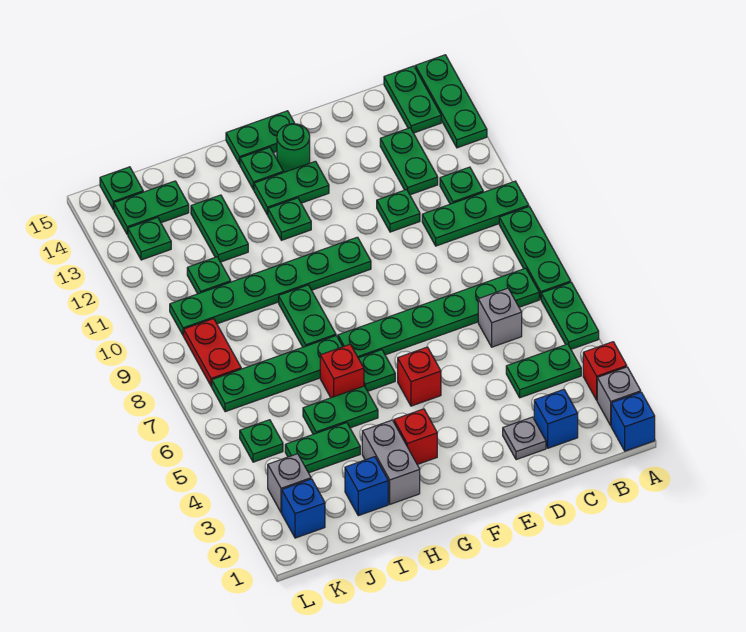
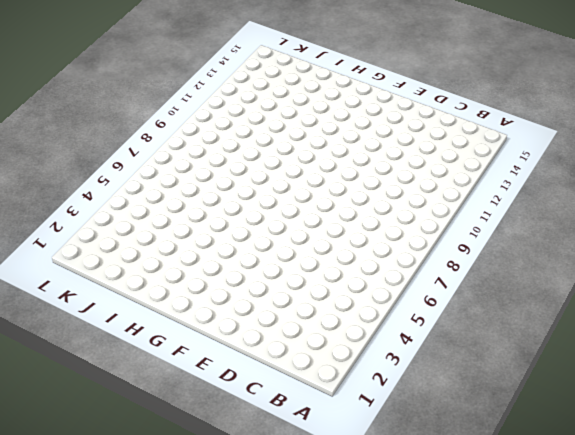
none -> blue brick A1 level 1
none -> grey brick A2 level 1
none -> red brick A3 level 1
none -> green plate A5:A6 level 1

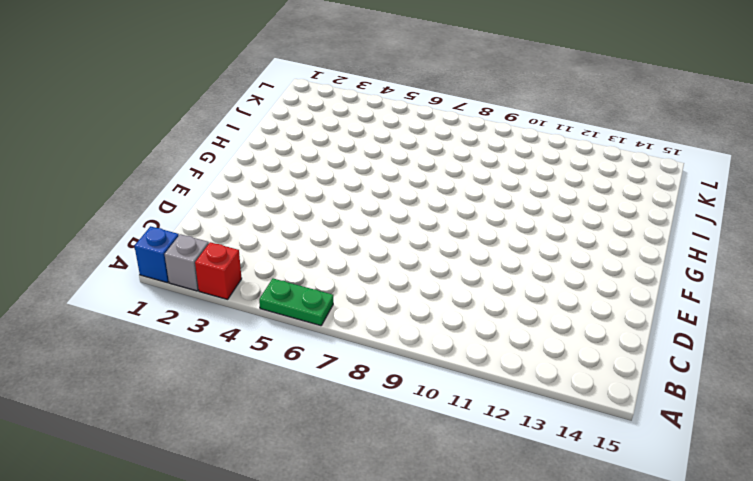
none -> green plate A7:A9 level 1
none -> green plate A10:C10 level 1
none -> green plate A13:A15 level 1
none -> green plate B4:C4 level 1

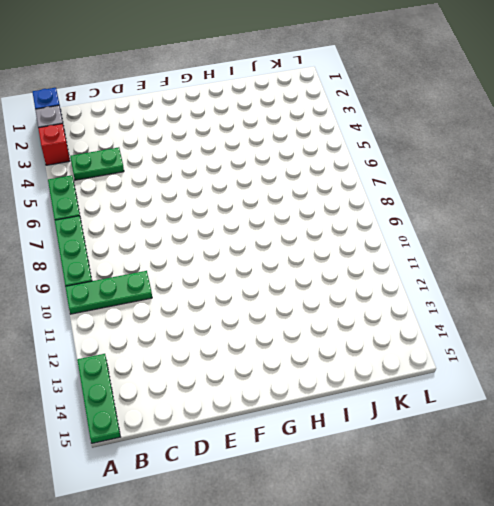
none -> green plate B7:G7 level 1
none -> green plate B11 level 1
none -> green plate B14:B15 level 1
none -> blue brick C2 level 1

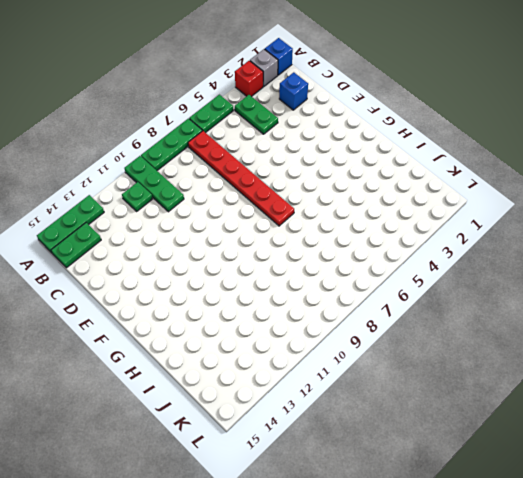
red plate B7:G7 level 1 -> green plate B7:G7 level 1
none -> grey brick C6 level 1
none -> green plate C12:C13 level 1
none -> grey plate D2 level 1
none -> green plate D11 level 1

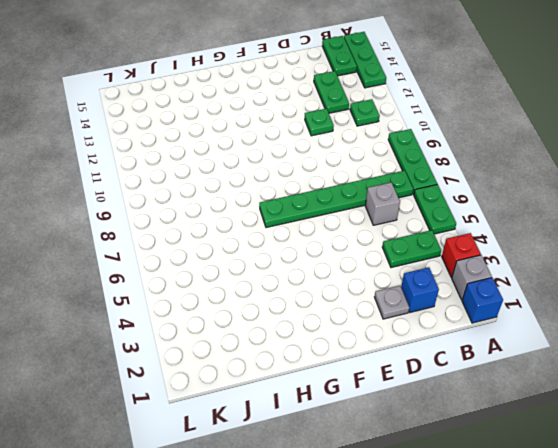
none -> green plate A10:C10 level 1
none -> red brick F5 level 1
none -> green plate F10:K10 level 1
none -> green plate F13:G13 level 1

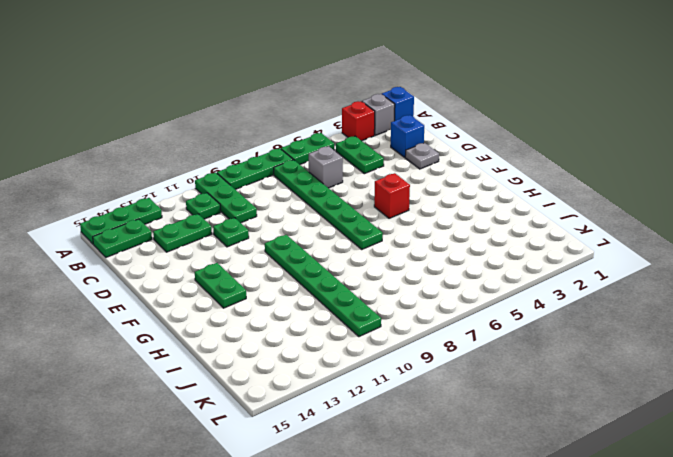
none -> green round brick F14 level 1
none -> green plate F15:G15 level 1
none -> red brick G3 level 1
none -> green plate G6 level 1

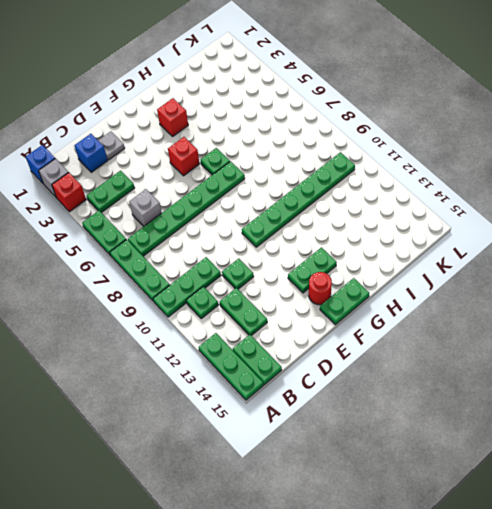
red round brick F14 level 1 -> green round brick F14 level 1
none -> green plate G12 level 1
none -> green plate G14 level 1
none -> grey brick H2:H3 level 1
none -> green plate H5:I5 level 1

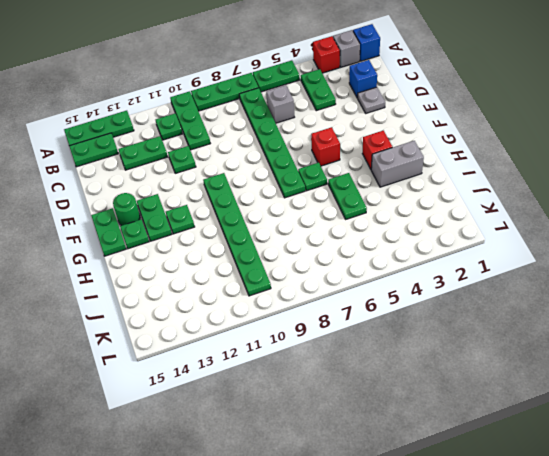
none -> red brick H6 level 1
none -> green plate H7:K7 level 1
none -> green plate H8:H9 level 1
none -> blue brick I2 level 1

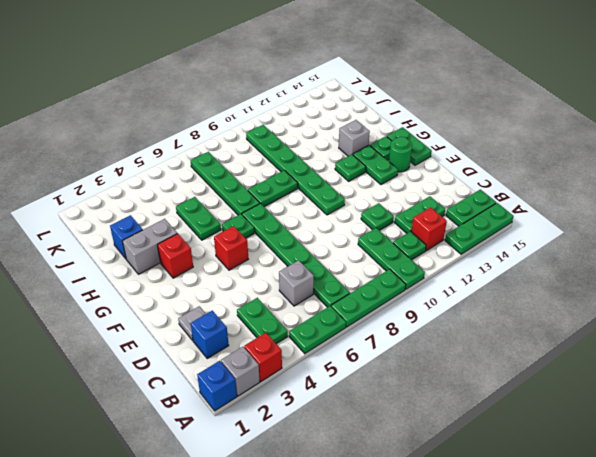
red brick B12 level 1 -> red brick H6 level 1
grey brick H13 level 1 -> grey brick K3 level 1
none -> green plate I4:J4 level 1
none -> green plate I12:I13 level 1
none -> green plate J11 level 1
none -> green plate J14:K14 level 1

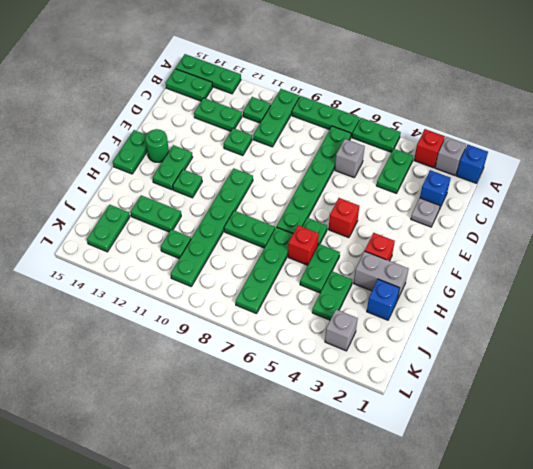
none -> green plate G14 level 1
none -> blue brick K2 level 1
none -> green plate K5 level 1
none -> red plate K8:K9 level 1

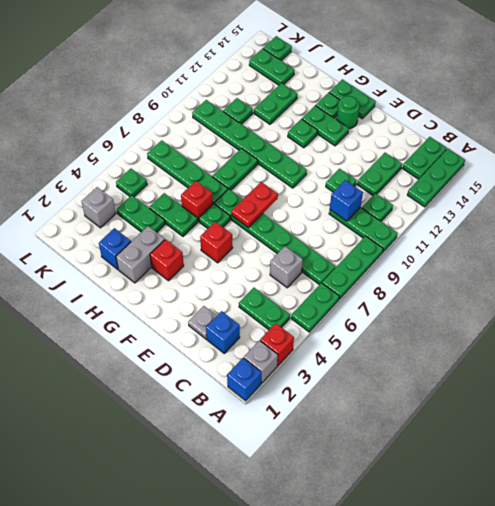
blue brick C10 level 2 -> blue brick K2 level 1
red plate F7:F8 level 2 -> red plate K8:K9 level 1
none -> green plate K13 level 1

